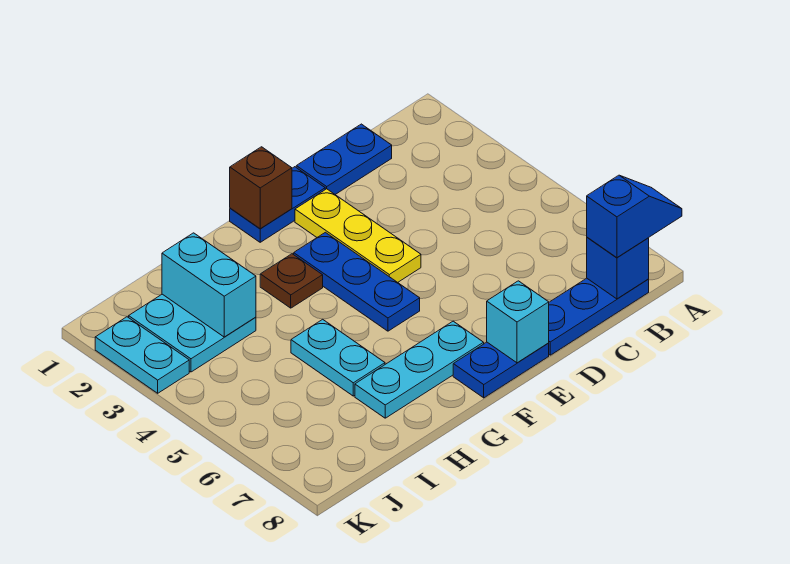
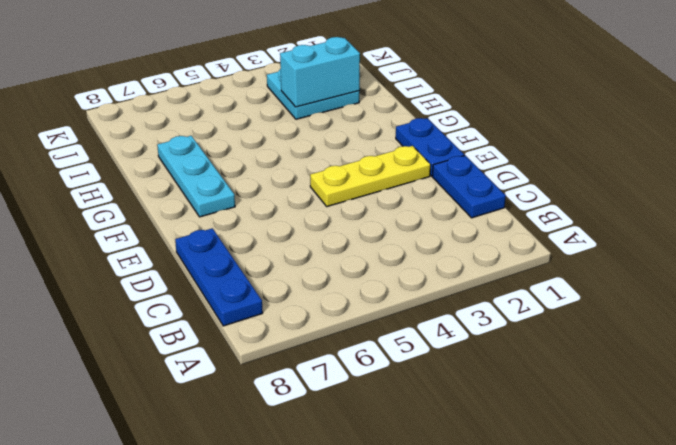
none -> blue plate E8:F8 level 1
none -> blue plate F3:F5 level 1
none -> brown plate G3 level 1

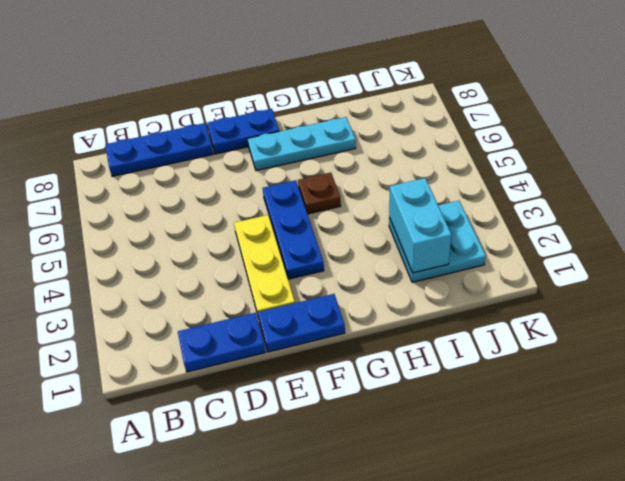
brown plate G5 level 1 -> brown plate G3 level 1
none -> cyan plate H5:H6 level 1
none -> cyan plate K2:K3 level 1
none -> blue brick B8 level 2

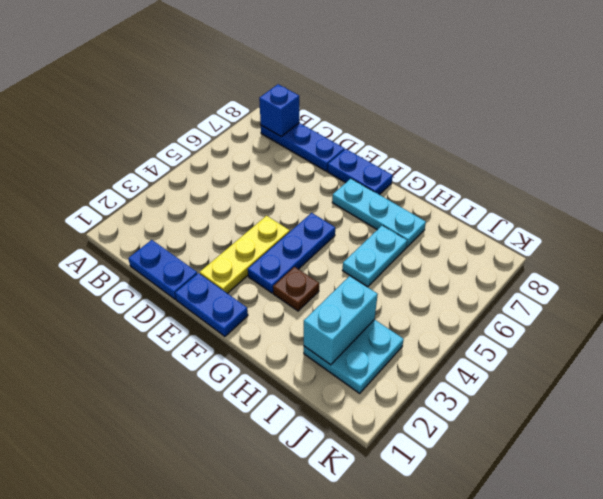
none -> cyan plate K2:K3 level 1
none -> cyan brick E8 level 2
none -> brown brick F1 level 2

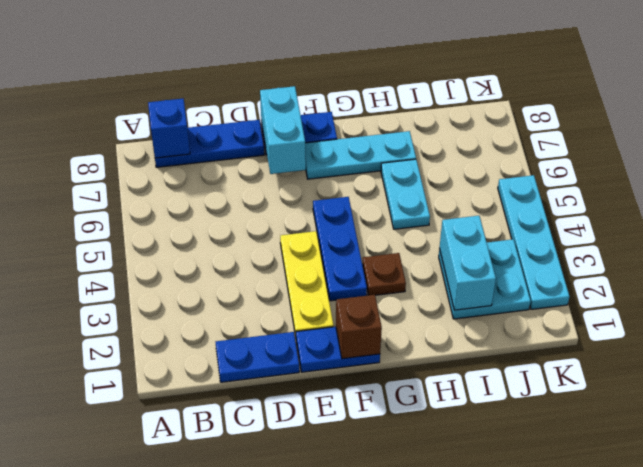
cyan brick E7:E8 level 2 -> cyan brick E8 level 2
cyan plate K2:K5 level 1 -> cyan plate K2:K3 level 1
none -> blue slope A8:B8 level 3 top B

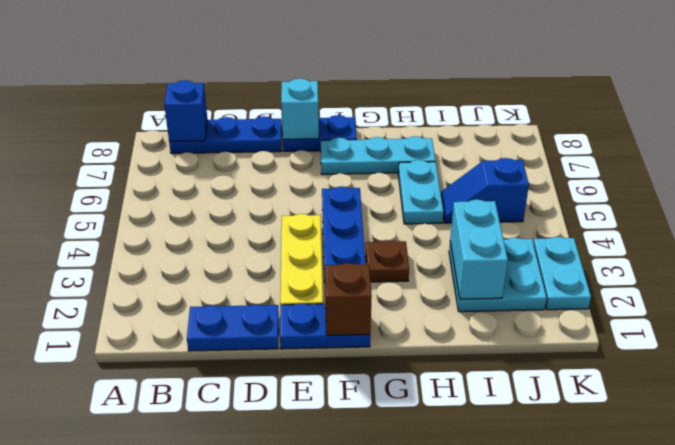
blue slope I5:J5 level 1 top J -> blue slope A8:B8 level 3 top B

